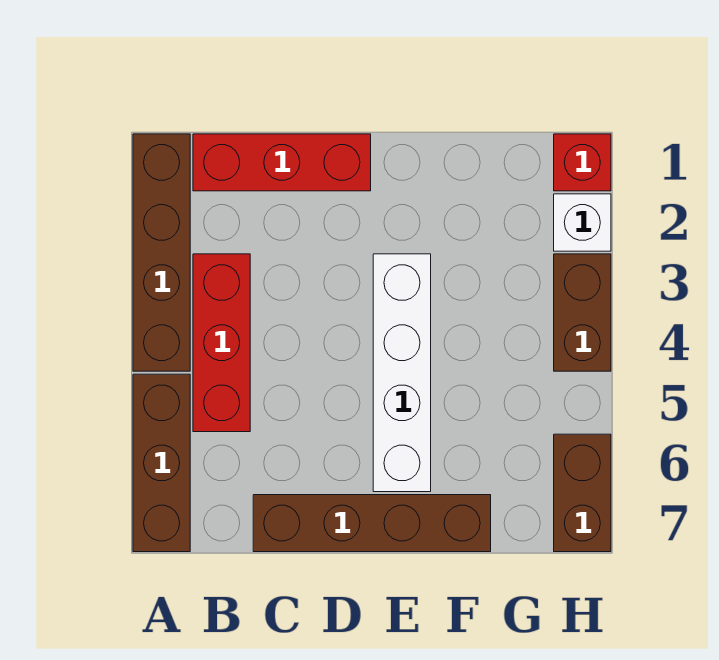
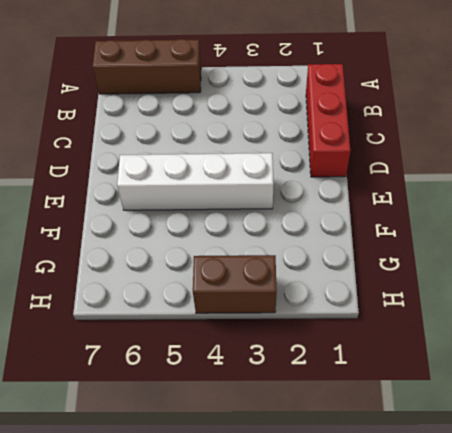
none -> brown brick A1:A4 level 1
none -> red brick B3:B5 level 1

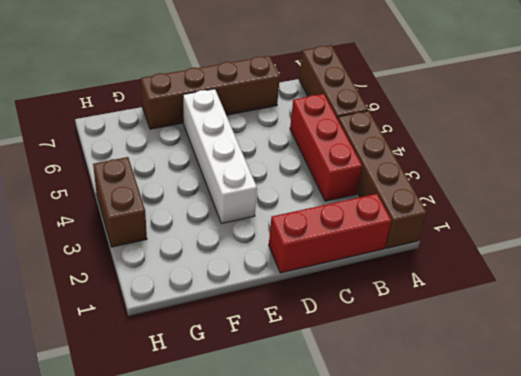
none -> red brick H1 level 1
none -> white brick H2 level 1

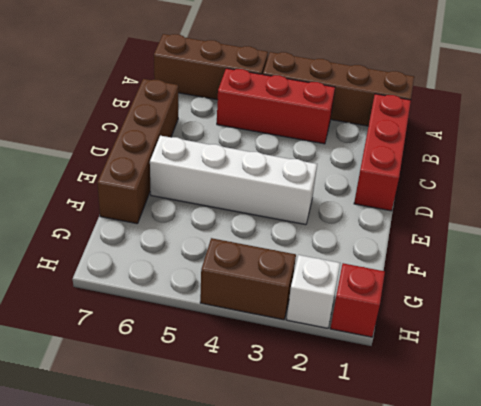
none -> brown brick H6:H7 level 1

